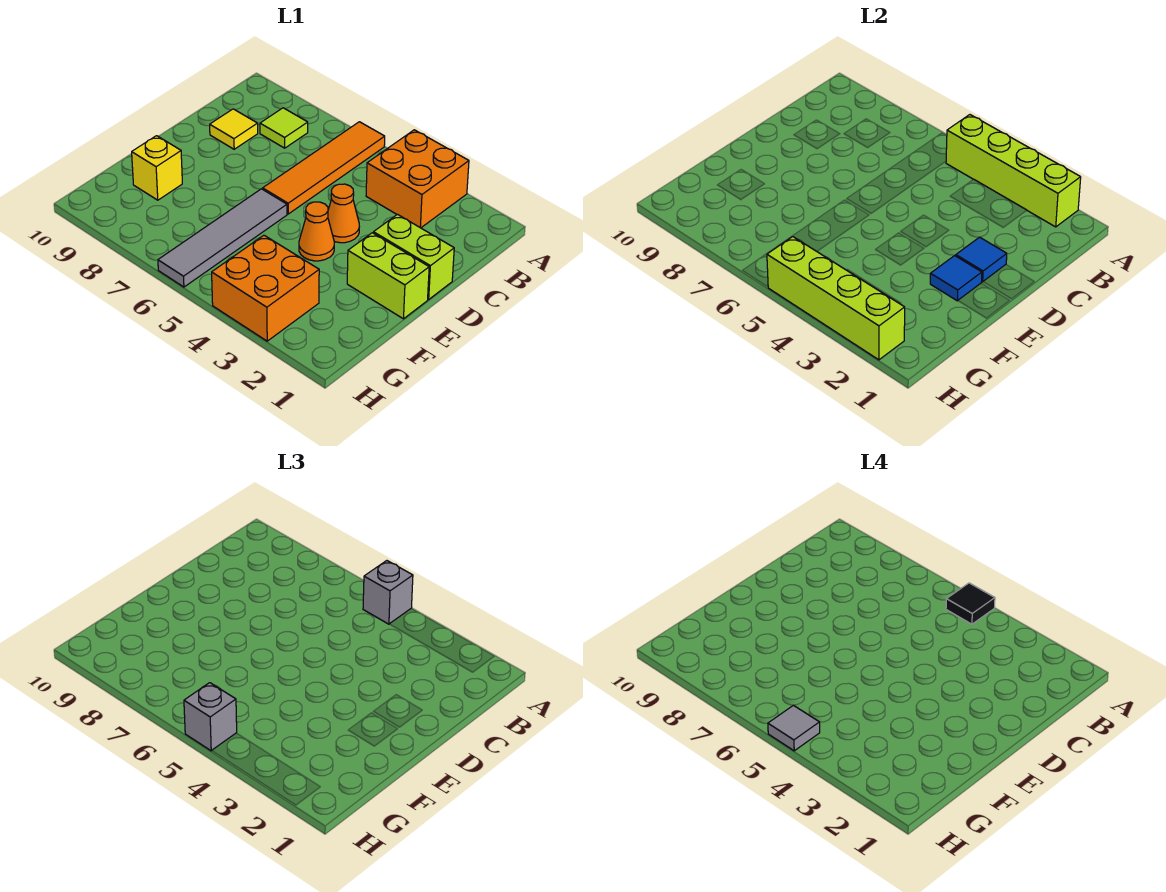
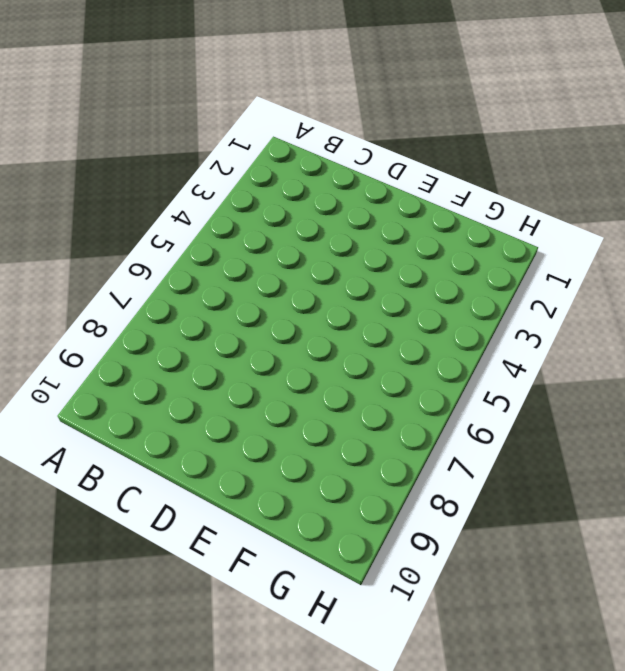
none -> orange brick A3:B4 level 1
none -> orange tile A6:D6 level 1
none -> lime tile B8 level 1

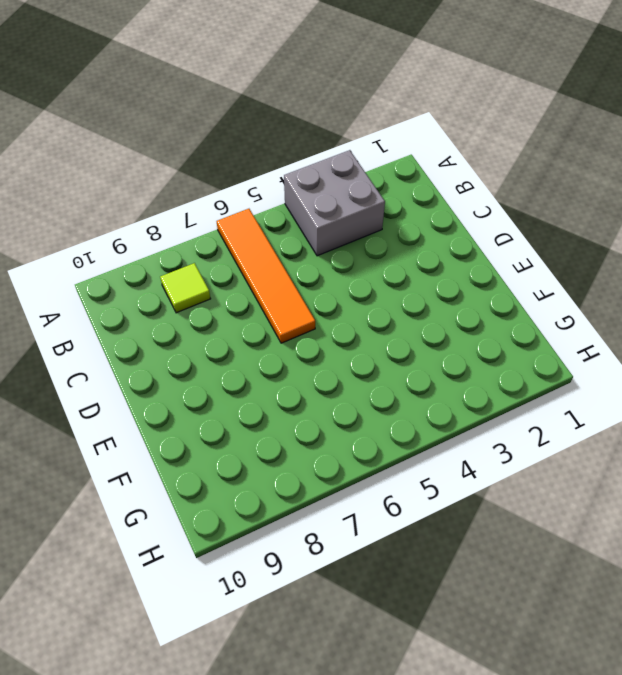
grey brick A3:B4 level 1 -> orange brick A3:B4 level 1
none -> yellow tile C9 level 1
none -> lime brick D1:D2 level 1
none -> orange cone D4 level 1

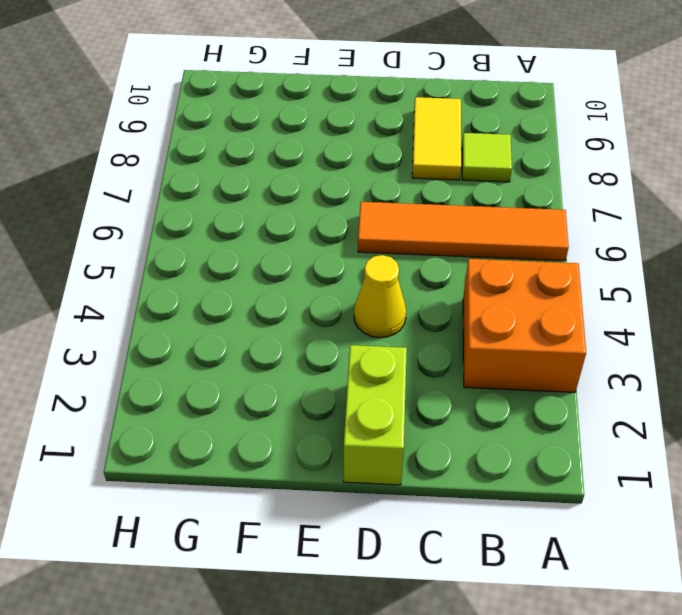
yellow tile C8:C9 level 1 -> yellow tile C9 level 1
yellow cone D4 level 1 -> orange cone D4 level 1
none -> lime brick E1:E2 level 1
none -> orange cone E4 level 1
none -> grey tile E6:H6 level 1

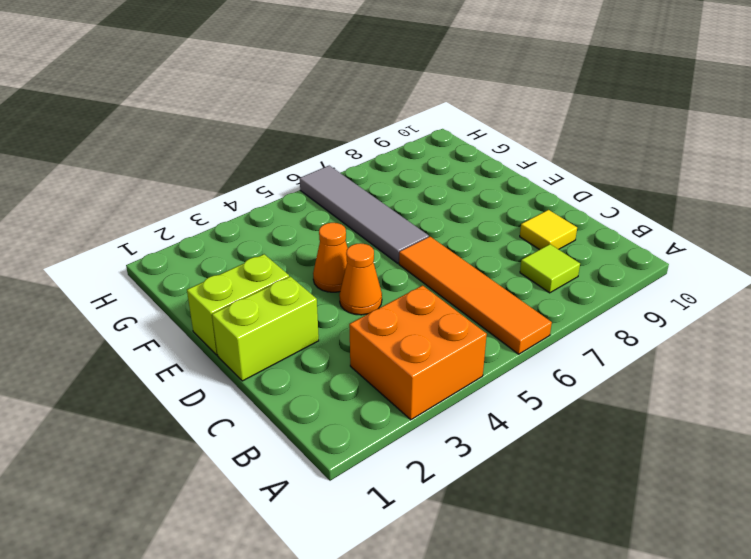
none -> yellow brick F9 level 1
none -> orange brick G3:H4 level 1
none -> lime brick A2:A5 level 2

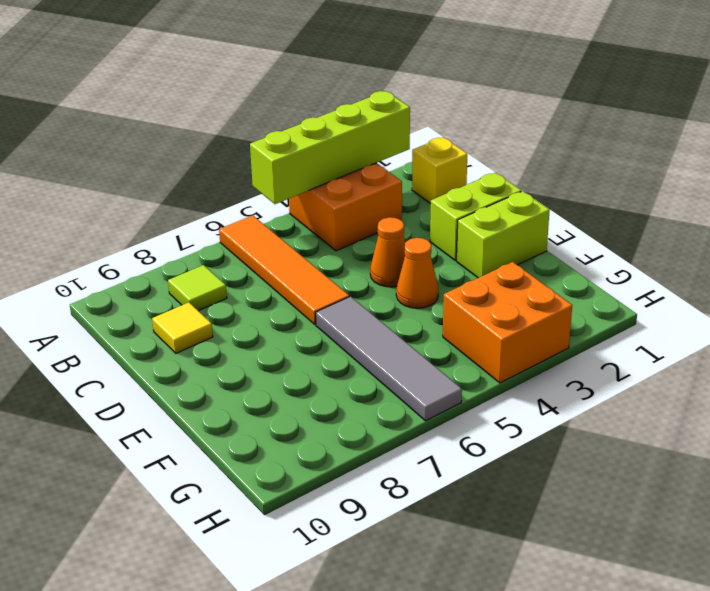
yellow brick B1 level 1 -> yellow brick F9 level 1
none -> blue tile D2 level 2
none -> blue tile E2 level 2
none -> lime brick H2:H5 level 2

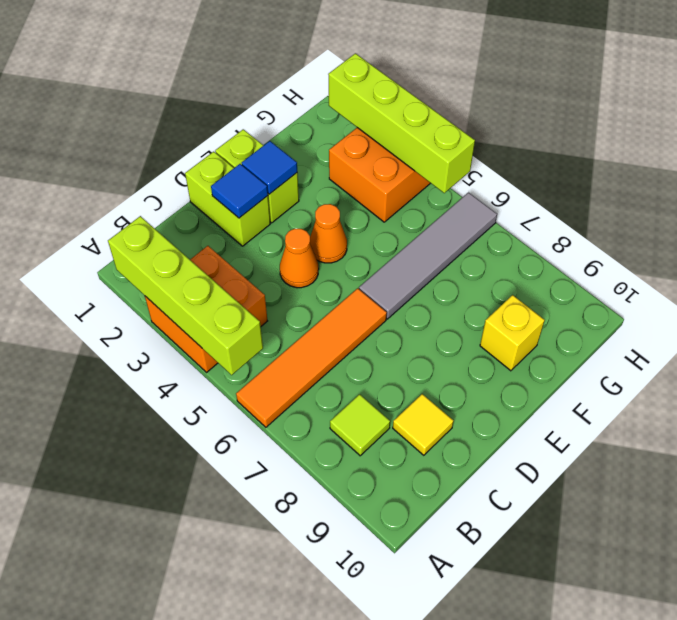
none -> grey brick A5 level 3
none -> grey brick H5 level 3
none -> black tile A5 level 4

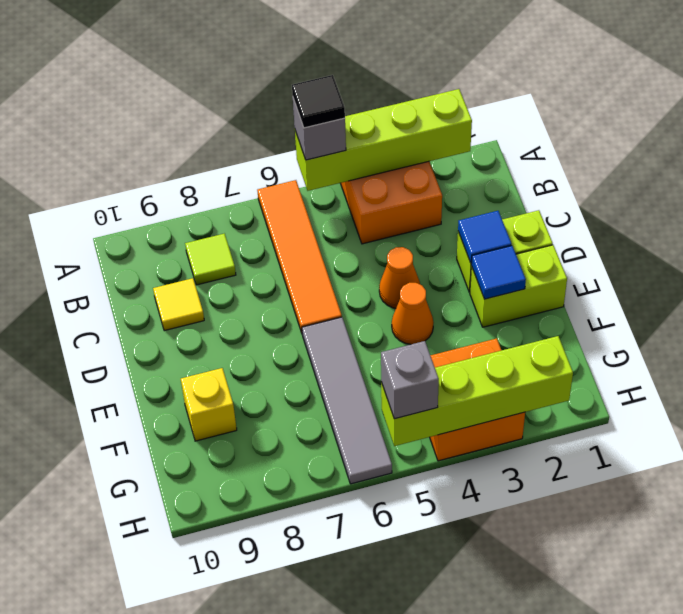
none -> grey tile H5 level 4

